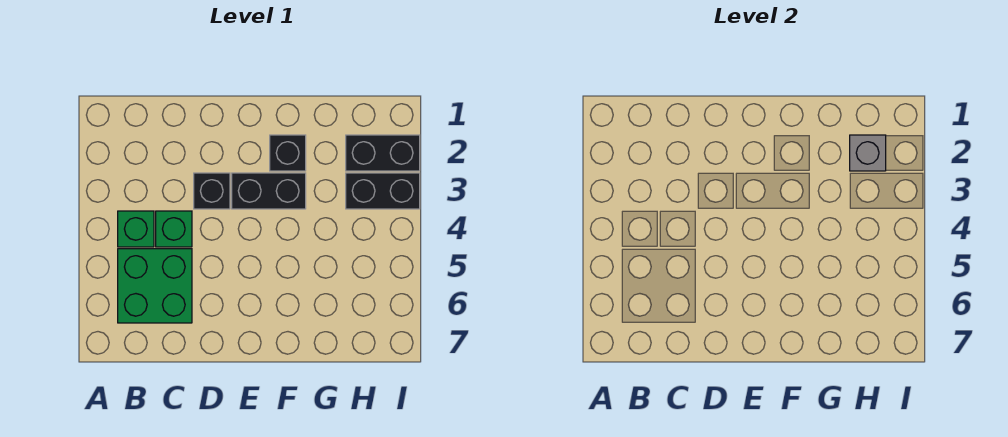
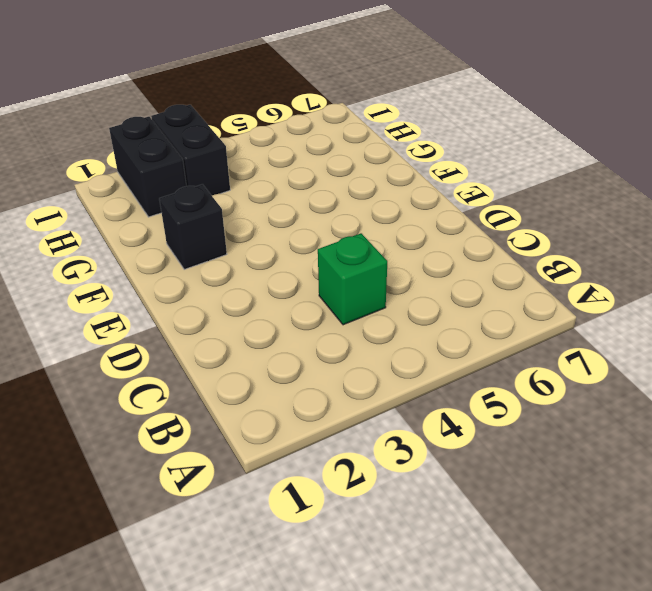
none -> green brick B4 level 1
none -> green brick B5:C6 level 1

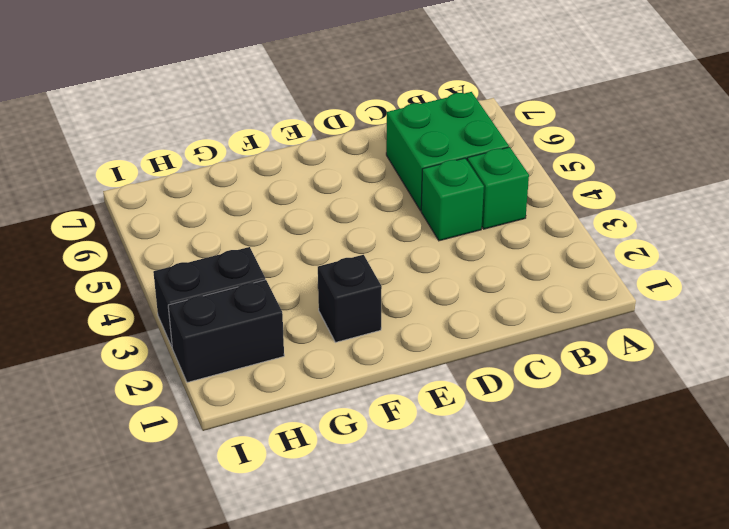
none -> black brick D3 level 1
none -> black brick E3:F3 level 1

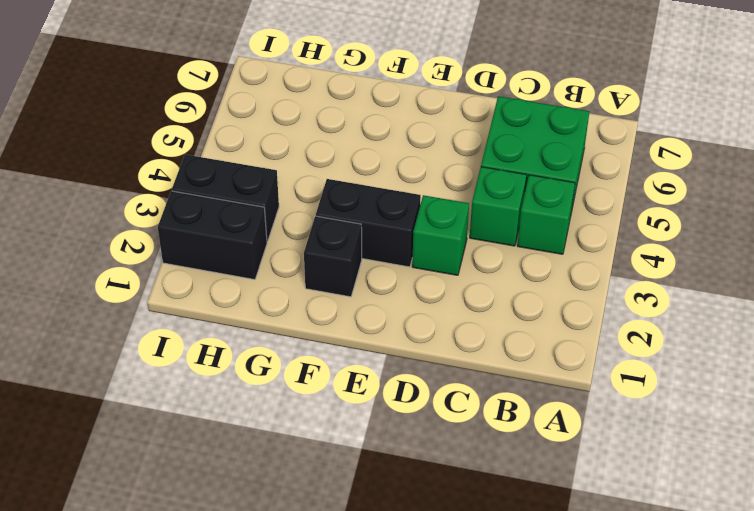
green brick D3 level 1 -> black brick D3 level 1
none -> grey brick H2 level 2

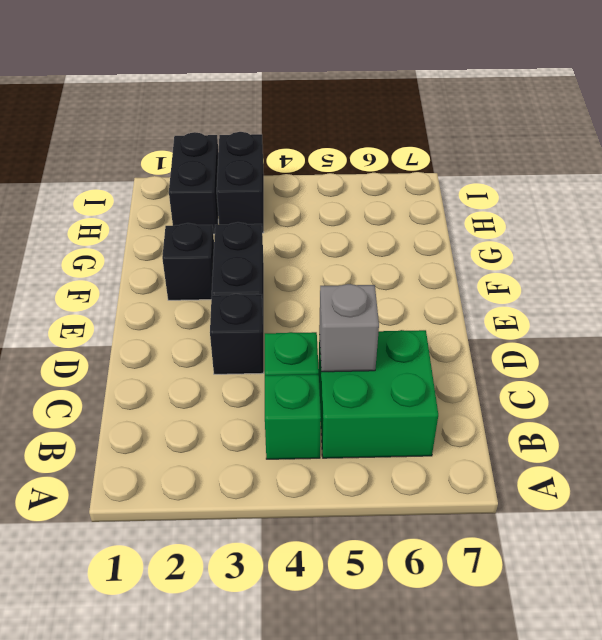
grey brick C5 level 2 -> grey brick H2 level 2

